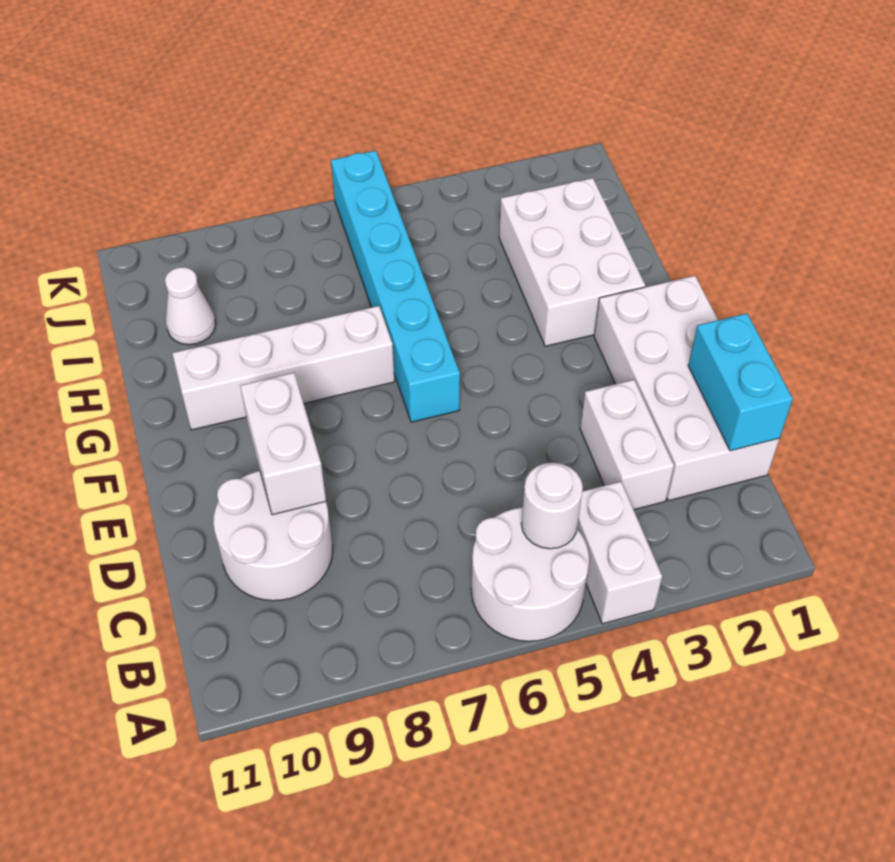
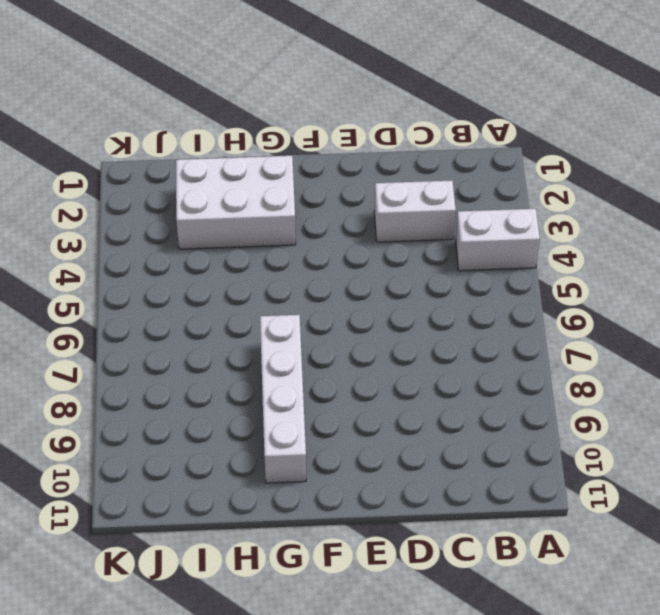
none -> white round brick A5:B6 level 1
none -> white brick C1:F2 level 1
none -> white round brick C9:D10 level 1

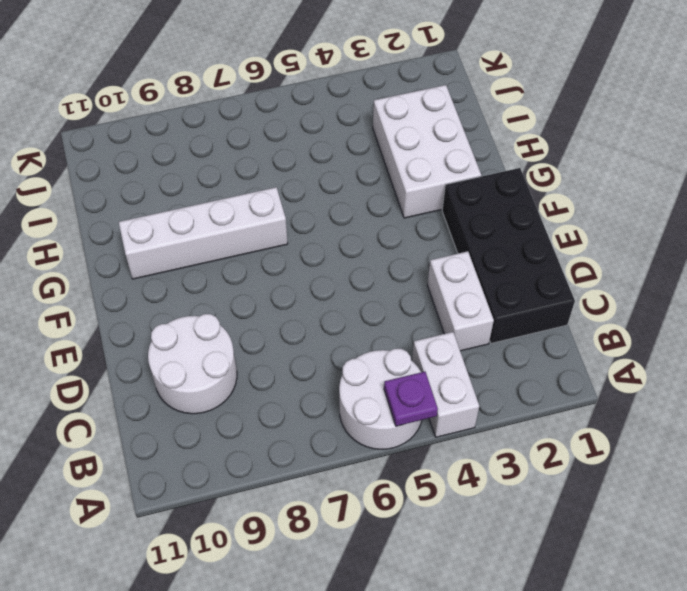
purple plate A5 level 2 -> none
black brick C1:F2 level 1 -> white brick C1:F2 level 1
none -> cyan brick F6:K6 level 1
none -> white cone I10 level 1
none -> white round brick B5 level 2

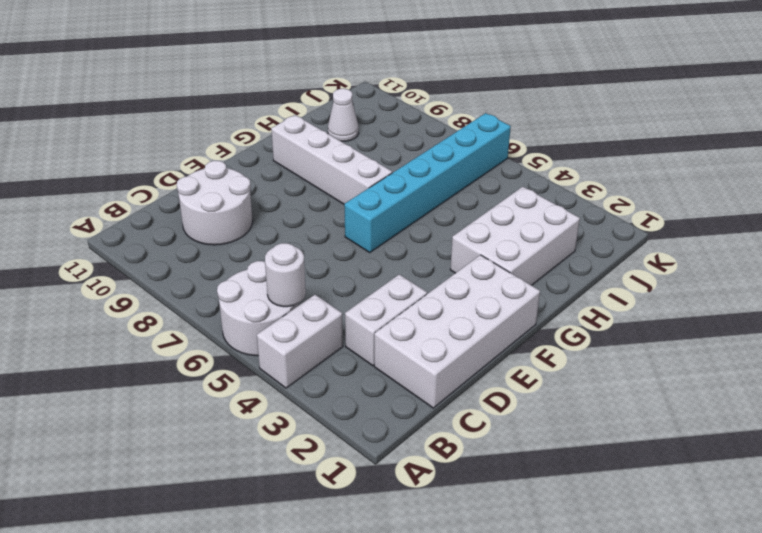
none -> cyan brick C1:D1 level 2
none -> white brick D9:E9 level 2

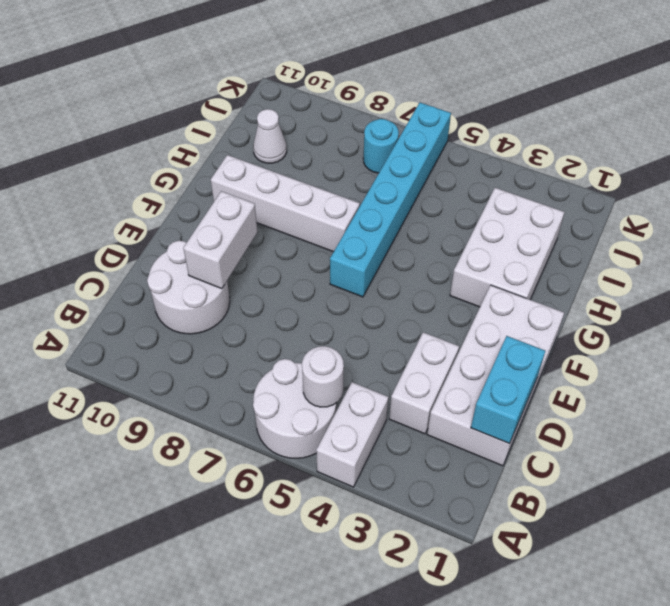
cyan round brick J7 level 1 -> none

